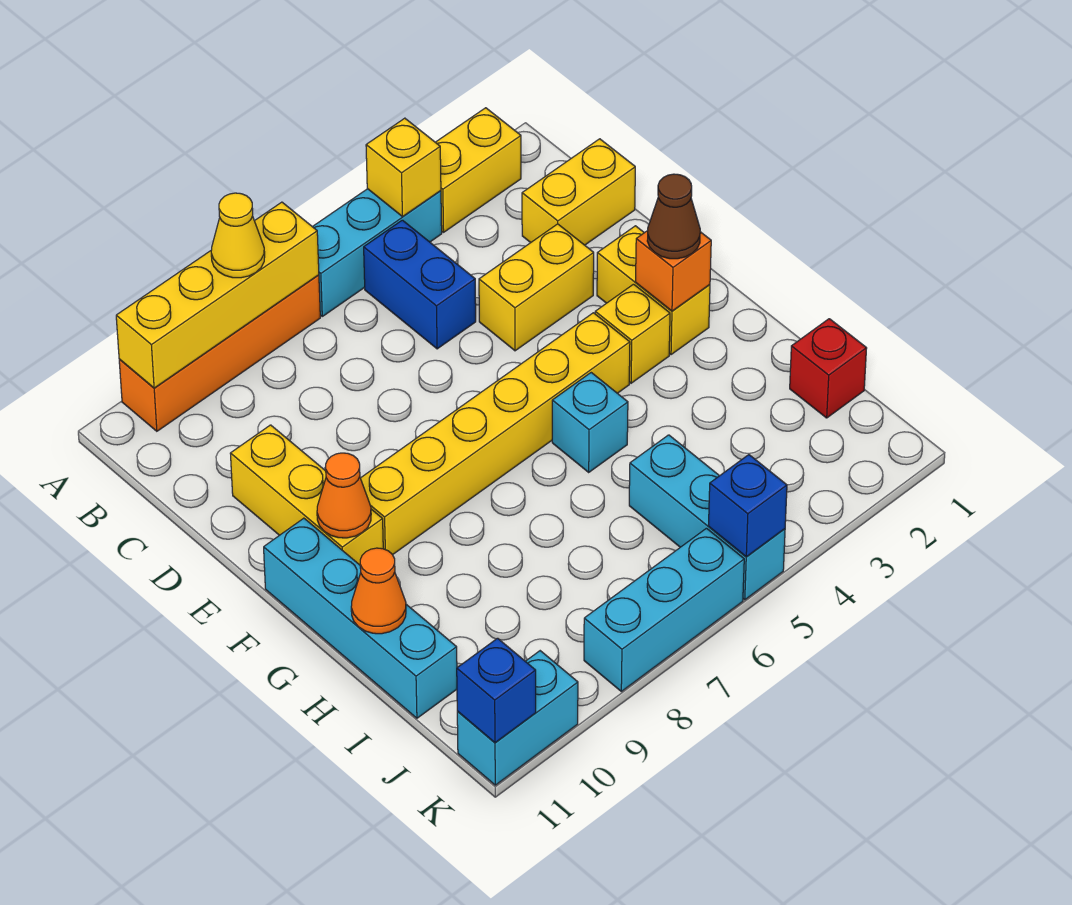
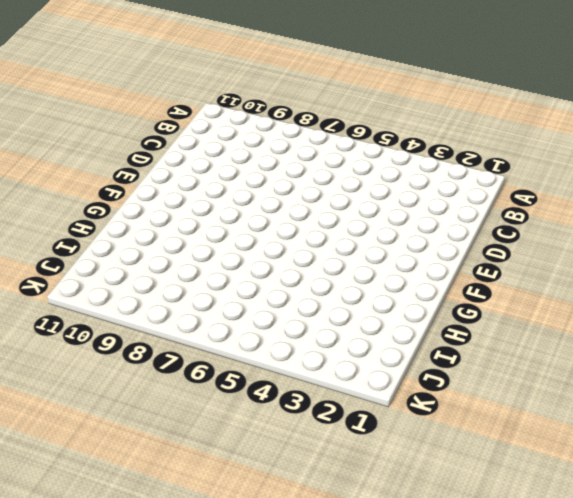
none -> yellow brick A2:A3 level 1
none -> cyan brick A4:A6 level 1
none -> orange brick A7:A10 level 1

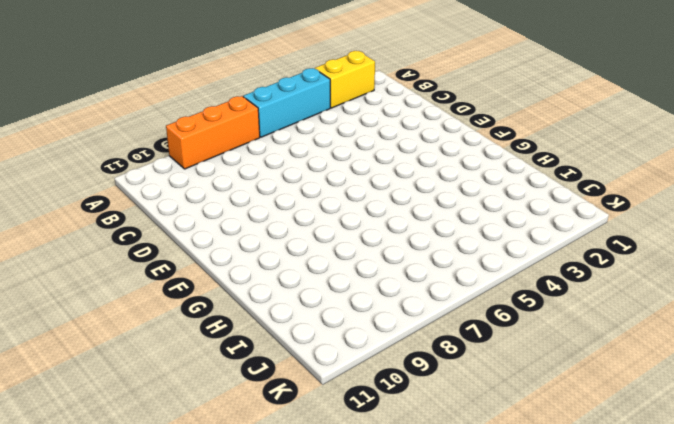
orange brick A7:A9 level 1 -> orange brick A7:A10 level 1
none -> blue brick B5:C5 level 1
none -> yellow brick C1:C2 level 1
none -> yellow brick D3:D4 level 1

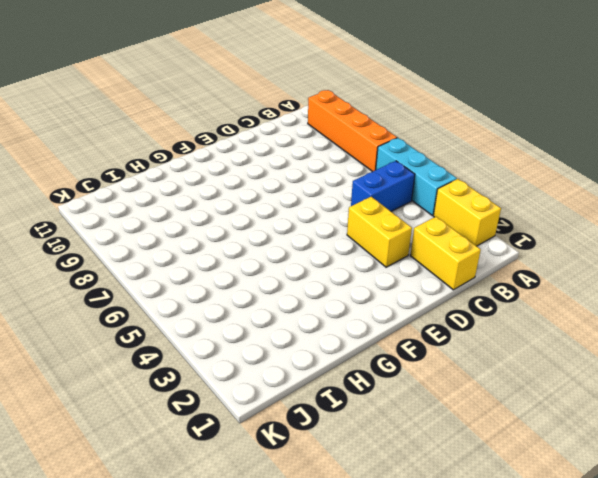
none -> yellow brick D10:F10 level 1
none -> yellow brick E2:F2 level 1
none -> yellow brick F3 level 1

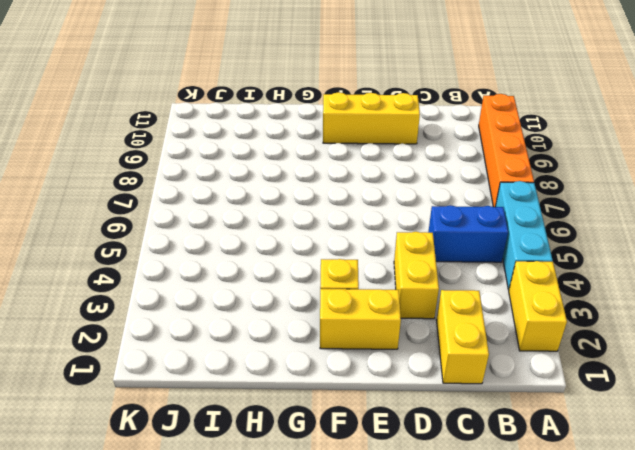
none -> yellow brick F4:F9 level 1
none -> cyan brick F11:I11 level 1
none -> cyan brick G5 level 1

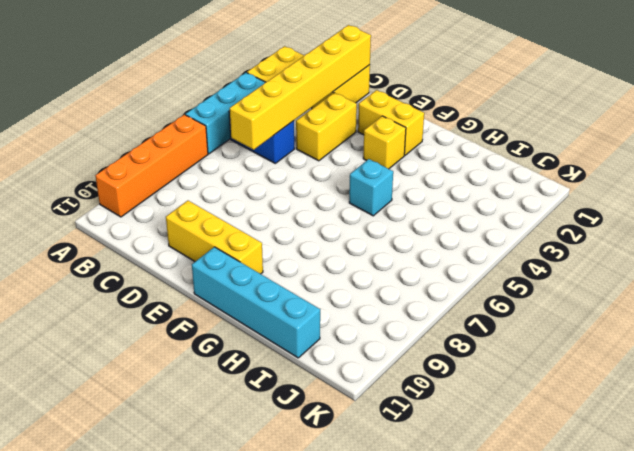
yellow brick C1:C6 level 2 -> yellow brick F4:F9 level 1
none -> red brick I1 level 1
none -> cyan brick I5:K5 level 1
none -> cyan brick K6:K8 level 1

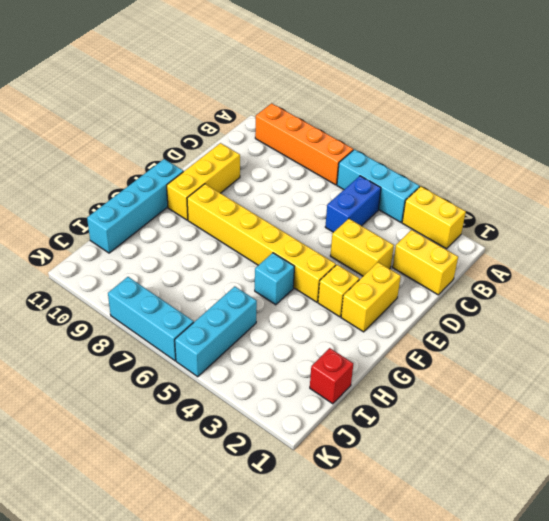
none -> cyan brick K10:K11 level 1
none -> yellow brick A4 level 2
none -> yellow brick A7:A10 level 2

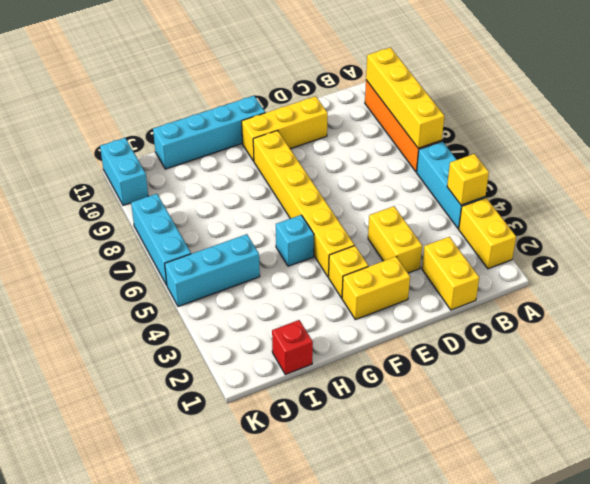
none -> blue brick B5:C5 level 1
none -> orange brick F2 level 2
none -> orange cone F10 level 2

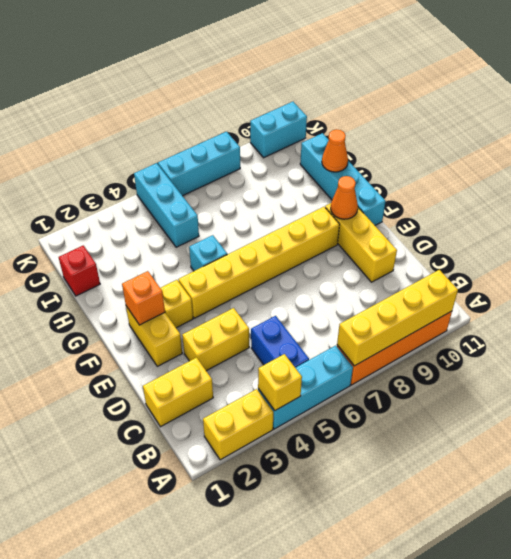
none -> blue brick K5 level 2
none -> blue brick K11 level 2
none -> yellow cone A8 level 3

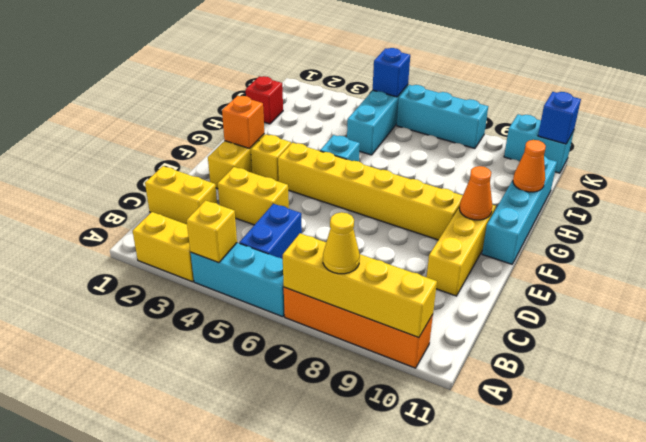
none -> brown cone F2 level 3

